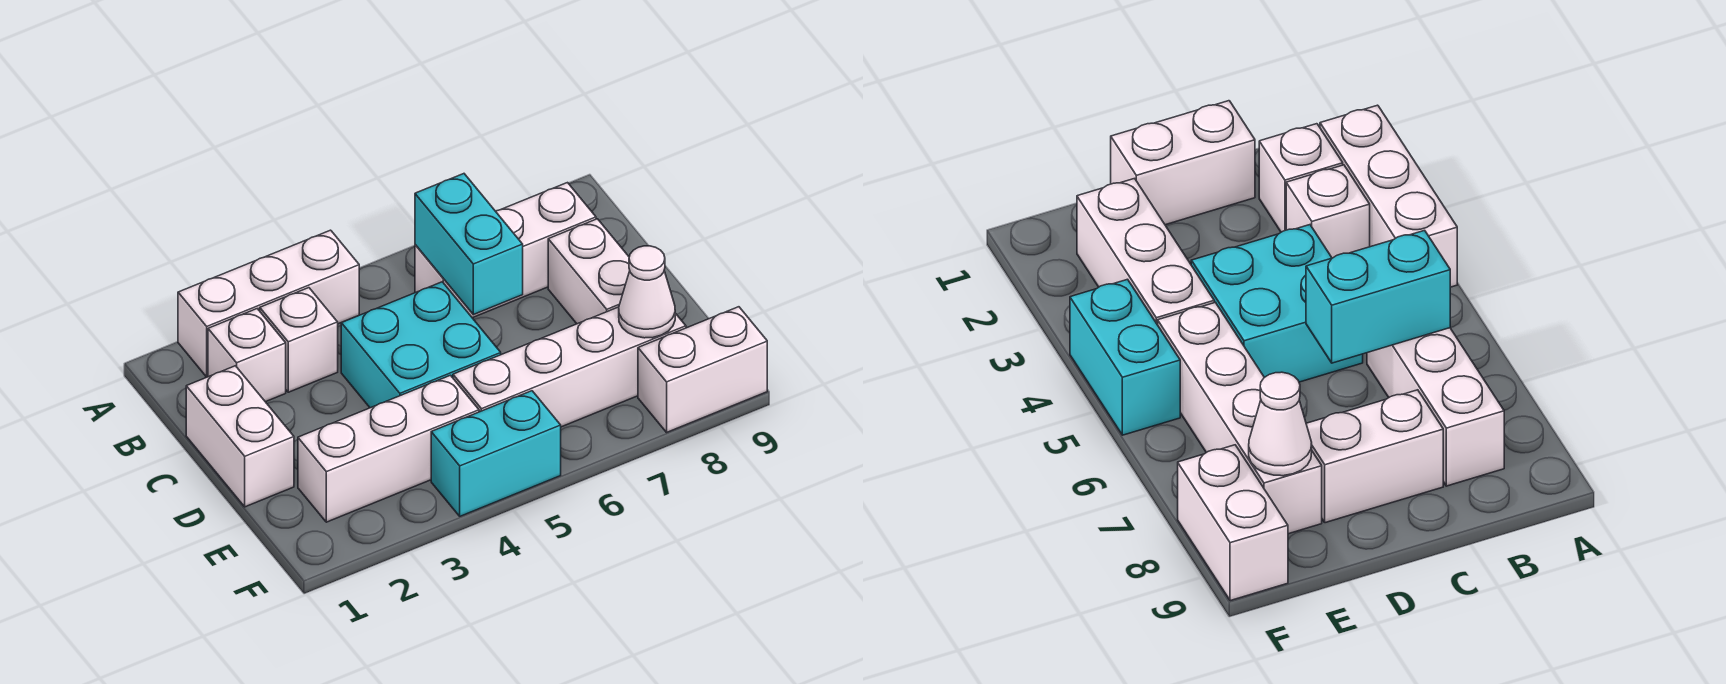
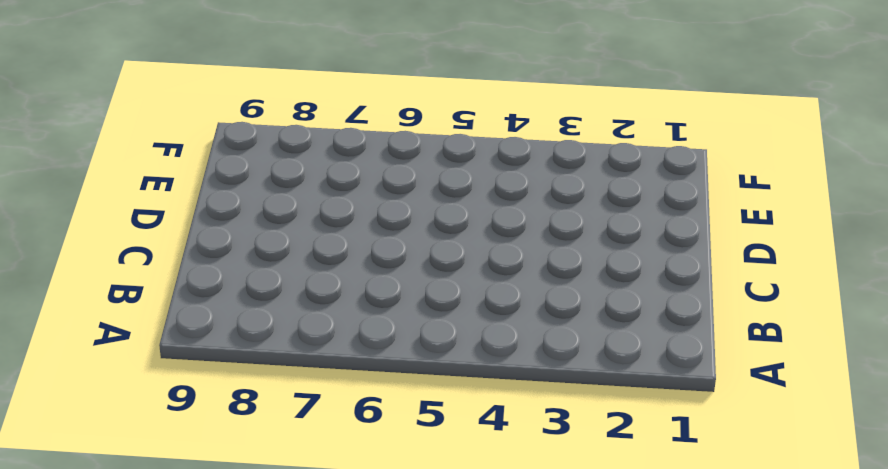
none -> white brick A2:A4 level 1
none -> white brick B2 level 1
none -> white brick B3 level 1

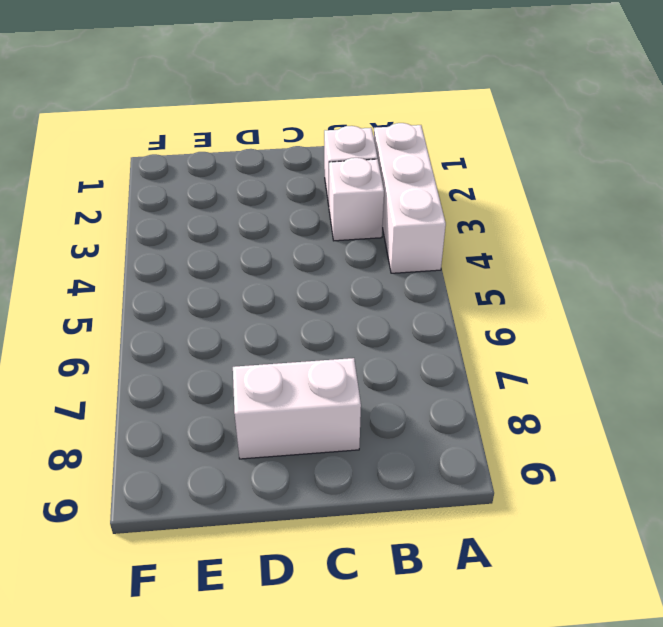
none -> white brick B6:B8 level 1
none -> white brick C1:D1 level 1
none -> cyan brick C4:D5 level 1

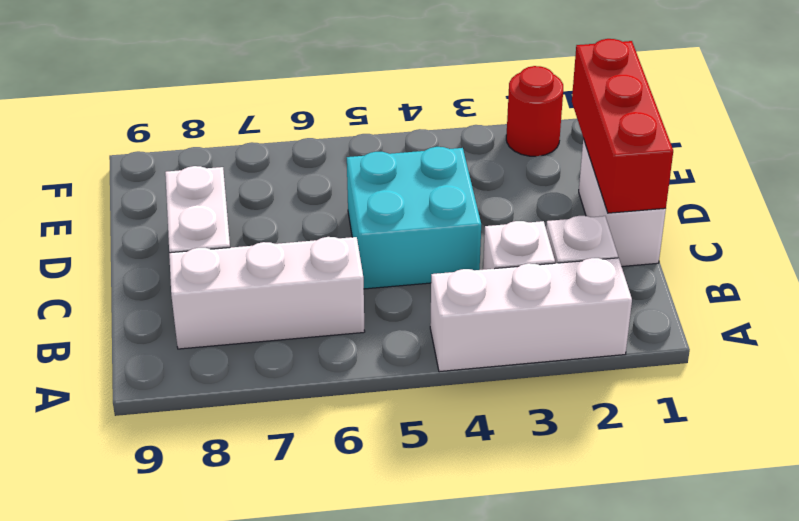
red brick C1:E1 level 2 -> none
red round brick F2 level 1 -> none
none -> white brick E2:E4 level 1
none -> white brick E5:E8 level 1
none -> cyan brick F4:F5 level 1

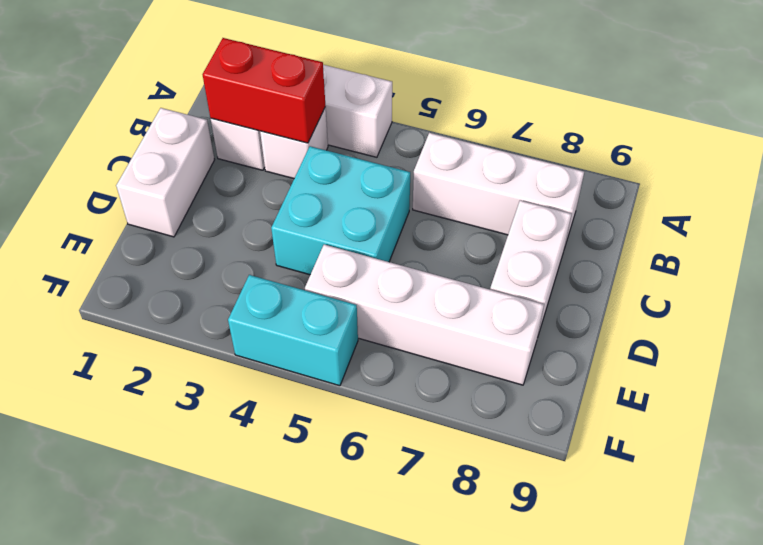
red brick B2:B3 level 2 -> none
none -> white brick E2:E4 level 1
none -> white brick F8:F9 level 1
none -> cyan brick B6:C6 level 2

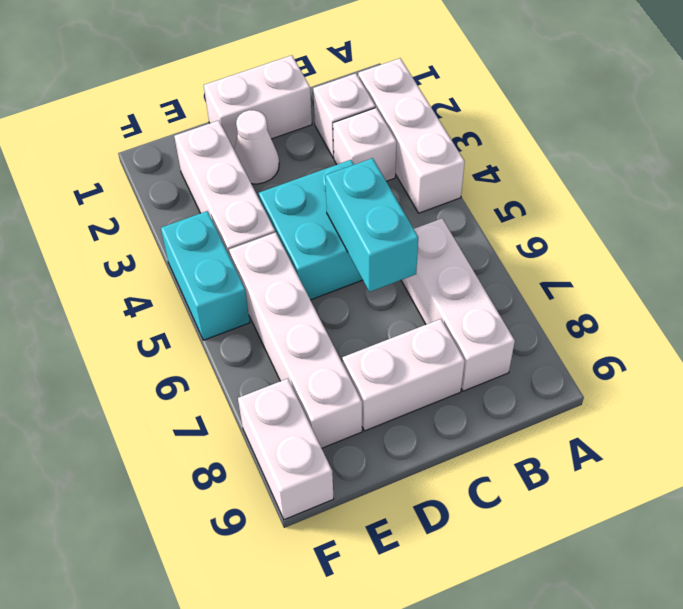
cyan brick C5:C6 level 2 -> cyan brick B6:C6 level 2
white cone D2 level 1 -> white cone E8 level 2

